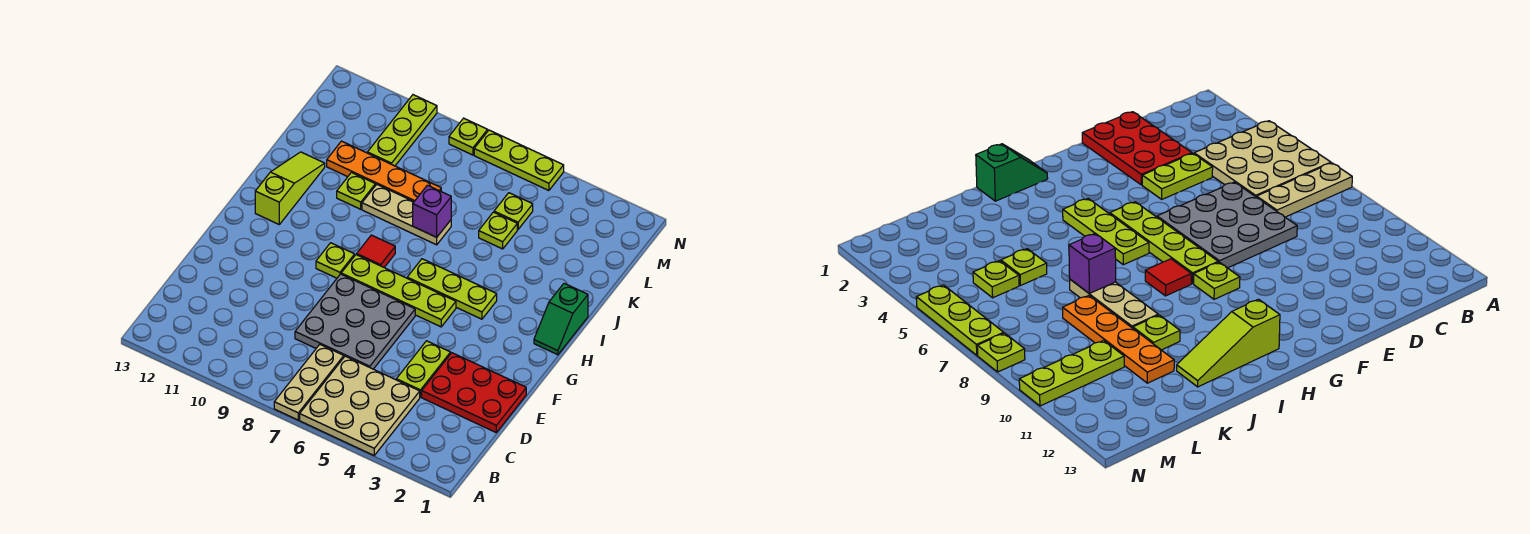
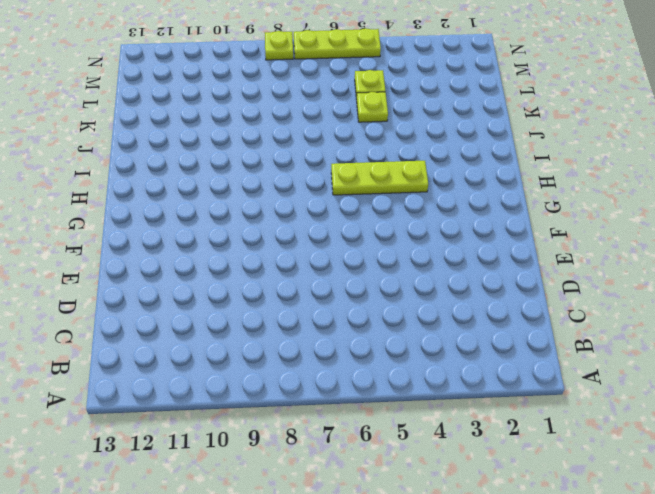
none -> tan plate A4:C6 level 1
none -> tan plate A7:C7 level 1
none -> red plate D1:E3 level 1

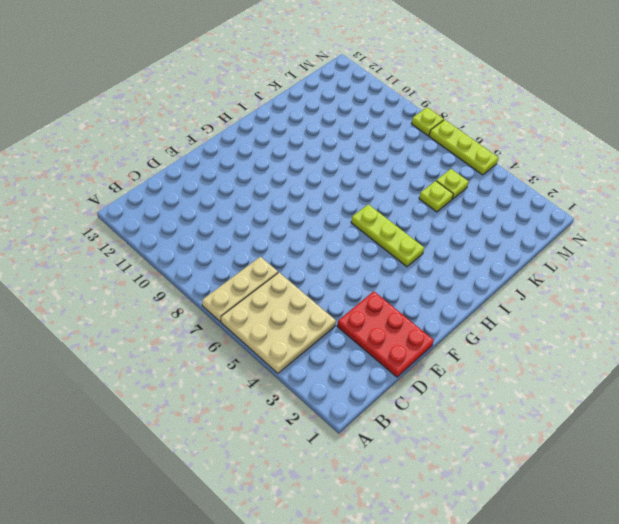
none -> lime plate D4:E4 level 1
none -> grey plate D6:F8 level 1
none -> lime plate G5:G8 level 1

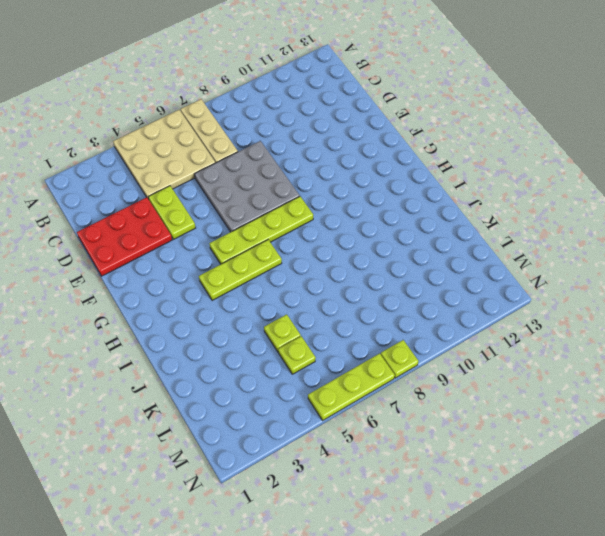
none -> lime plate G9 level 1
none -> green slope H1:I1 level 1 top I
none -> red tile H8 level 1

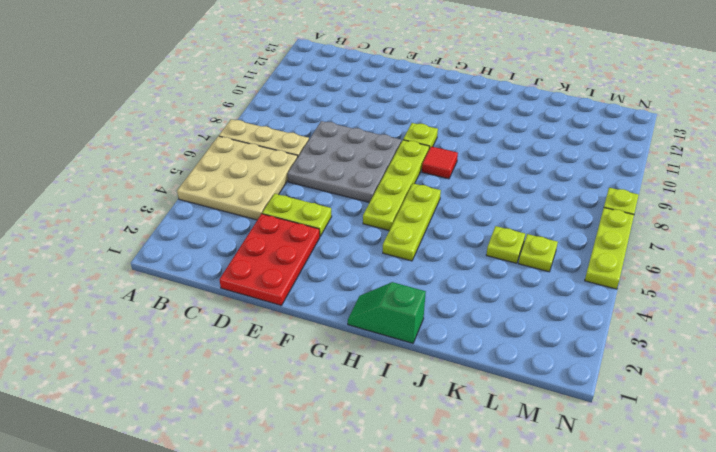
none -> lime slope H12:J12 level 1 top H
none -> tan plate J7:J9 level 1
none -> lime plate J10 level 1

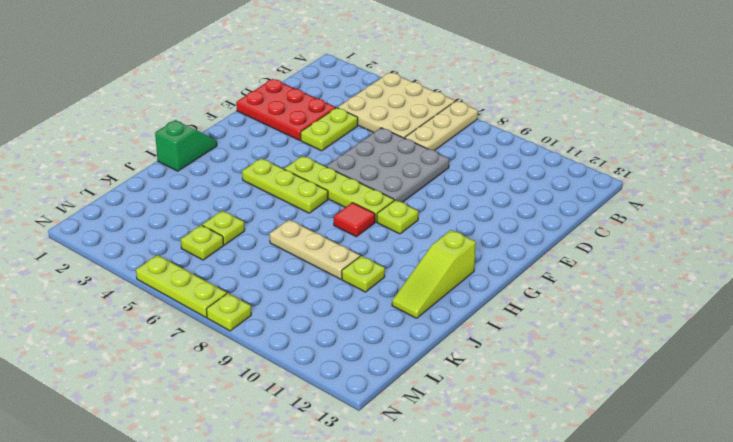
none -> orange plate K8:K11 level 1
none -> lime plate L10:N10 level 1
none -> purple brick J7 level 2

